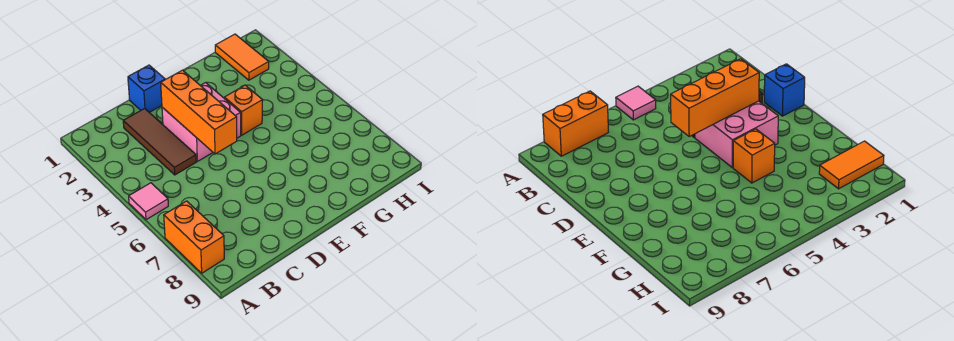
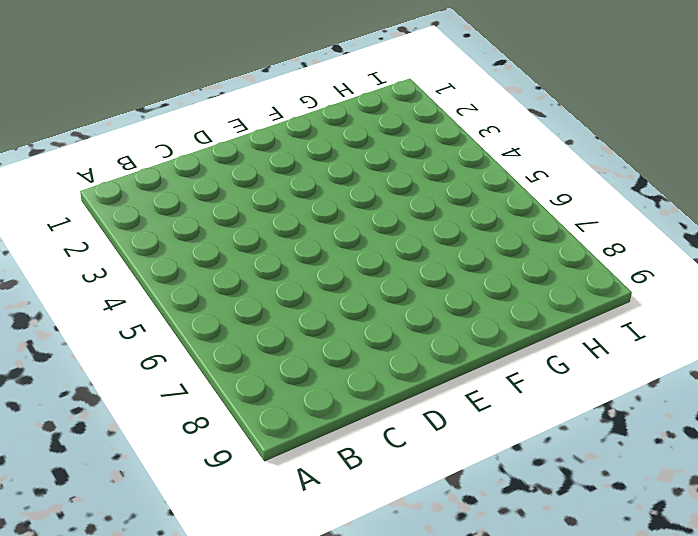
none -> pink tile A5 level 1
none -> orange brick A7:A8 level 1

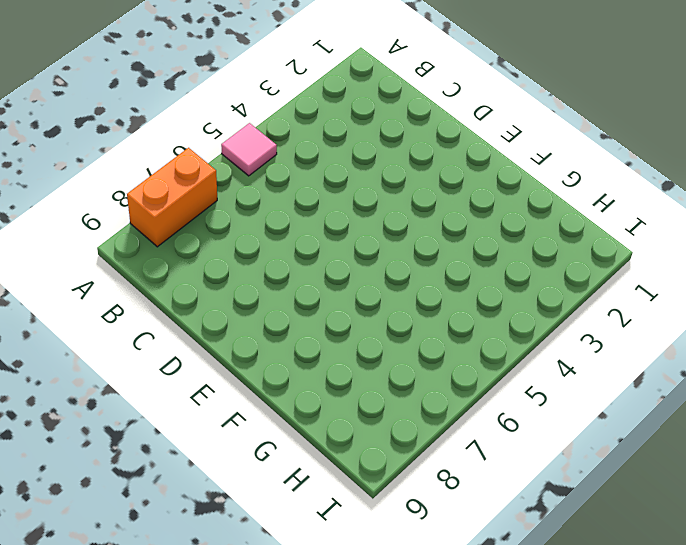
none -> brown tile C2:C4 level 1
none -> blue brick D1 level 1

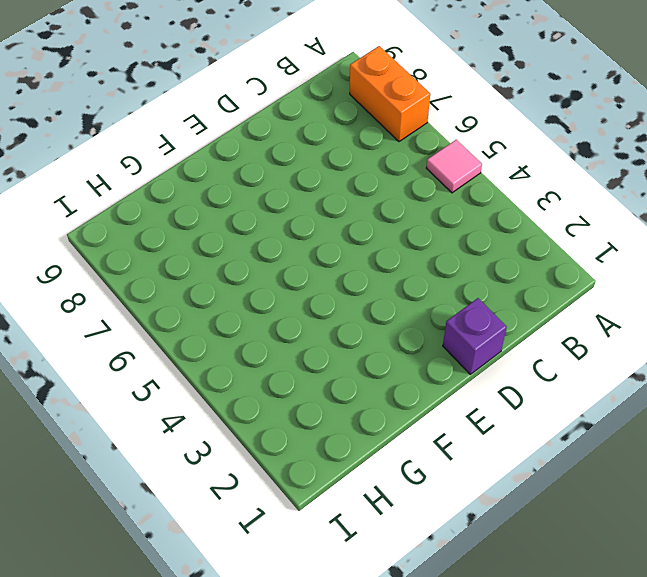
purple brick D1 level 1 -> blue brick D1 level 1
none -> brown tile C2:C4 level 1
none -> pink brick D3:E4 level 1

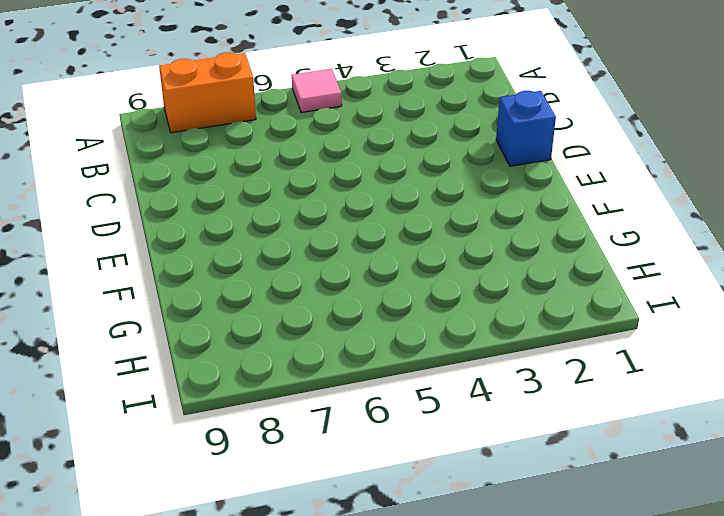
none -> brown tile C2:C4 level 1
none -> pink brick D3:E4 level 1

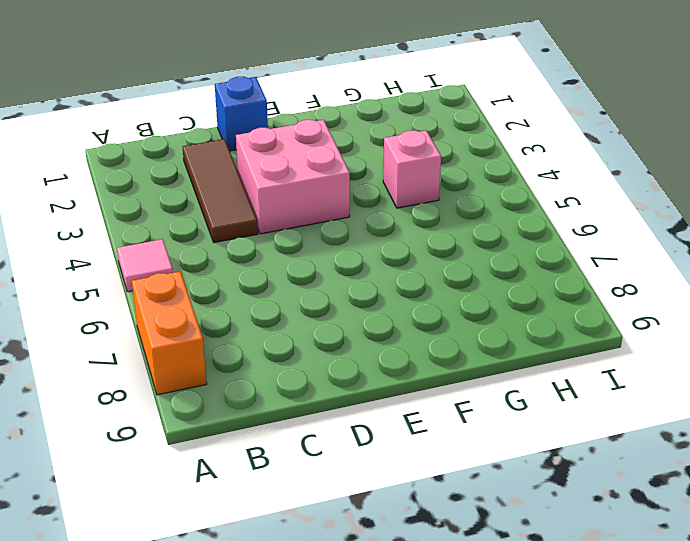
pink brick G4 level 1 -> none
none -> orange brick F4 level 1
none -> orange tile H1:H2 level 1

